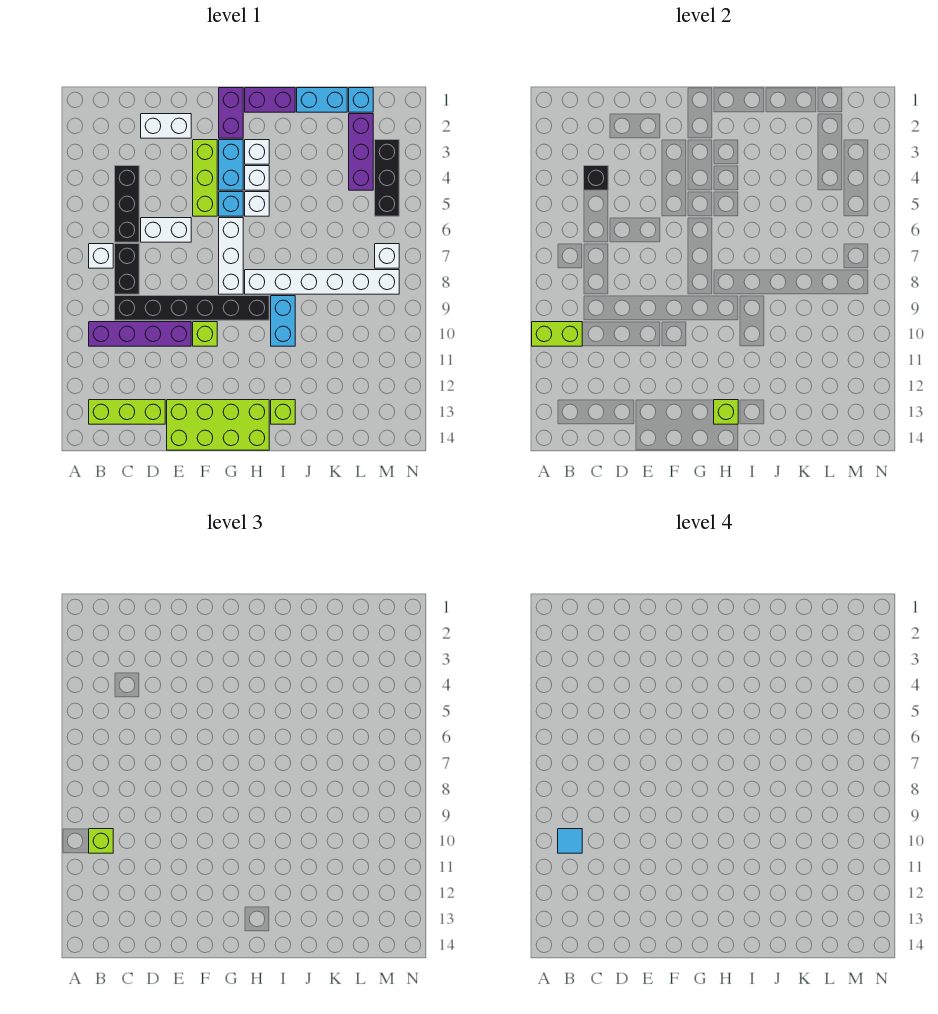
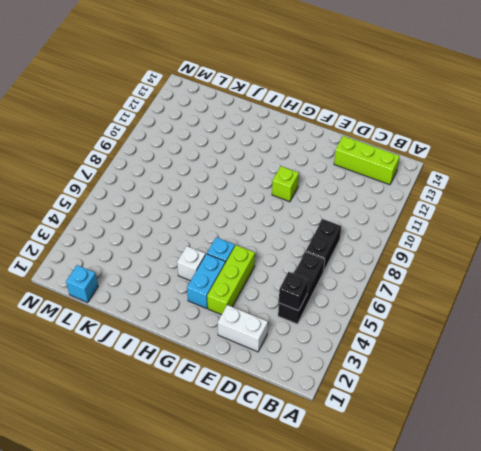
none -> white brick B7 level 1
none -> purple brick B10:E10 level 1
none -> black brick C9:H9 level 1
none -> white brick D6:E6 level 1

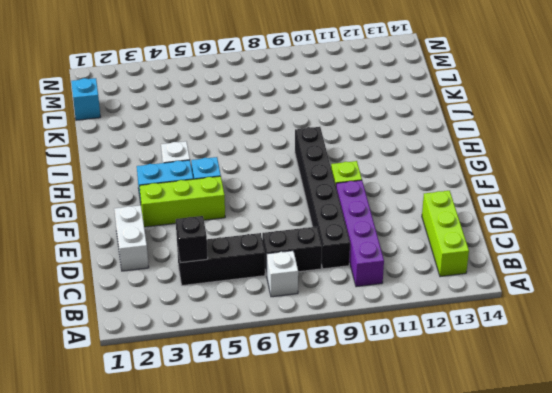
none -> white brick D6:E6 level 1
none -> lime brick E13:H14 level 1
none -> purple brick G1:G2 level 1
none -> white brick G6:G8 level 1

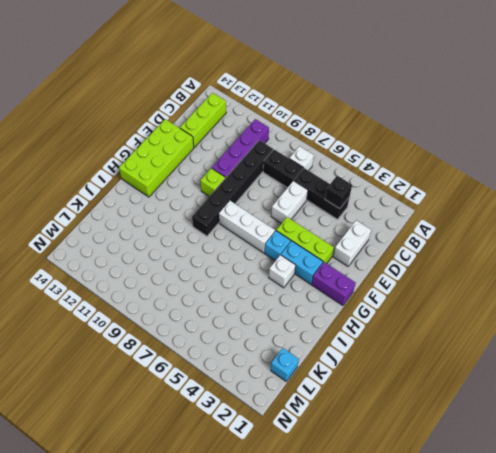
none -> purple brick H1:I1 level 1
none -> white brick H3 level 1
none -> white brick H5 level 1
none -> white brick H8:M8 level 1

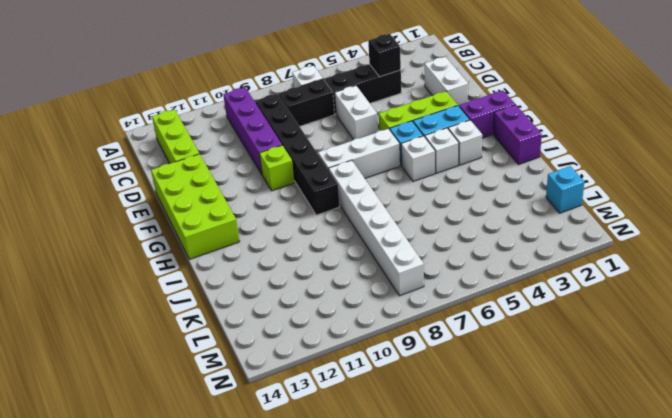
none -> cyan brick I9:I10 level 1
none -> lime brick I13 level 1
none -> cyan brick J1:K1 level 1
none -> purple brick L2:L4 level 1

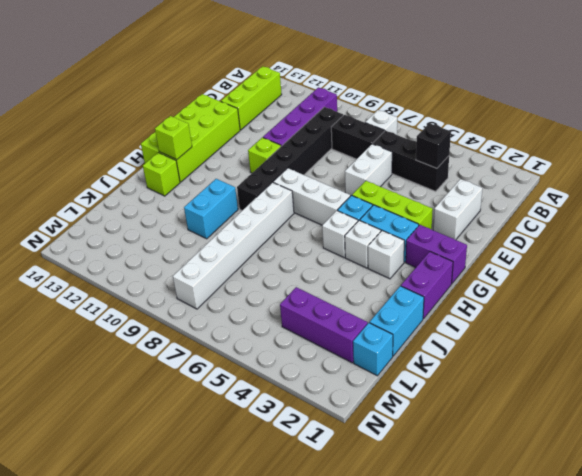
cyan brick I10:J10 level 1 -> cyan brick I9:I10 level 1
none -> black brick M3:M5 level 1
none -> white brick M7 level 1
none -> lime brick A10:B10 level 2
none -> lime brick B10 level 3

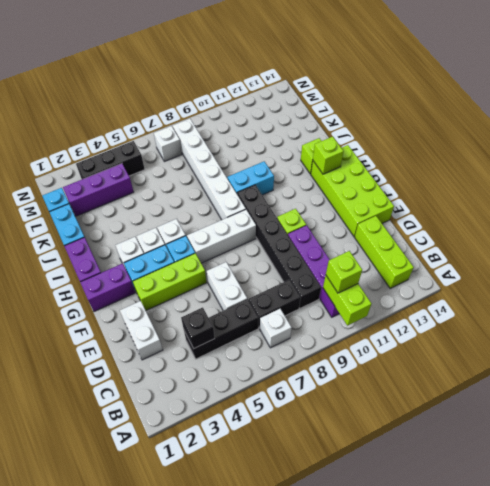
none -> cyan tile B10 level 4

